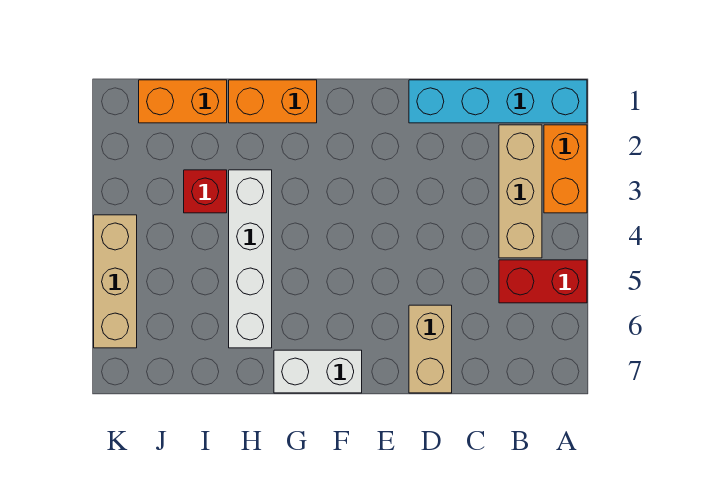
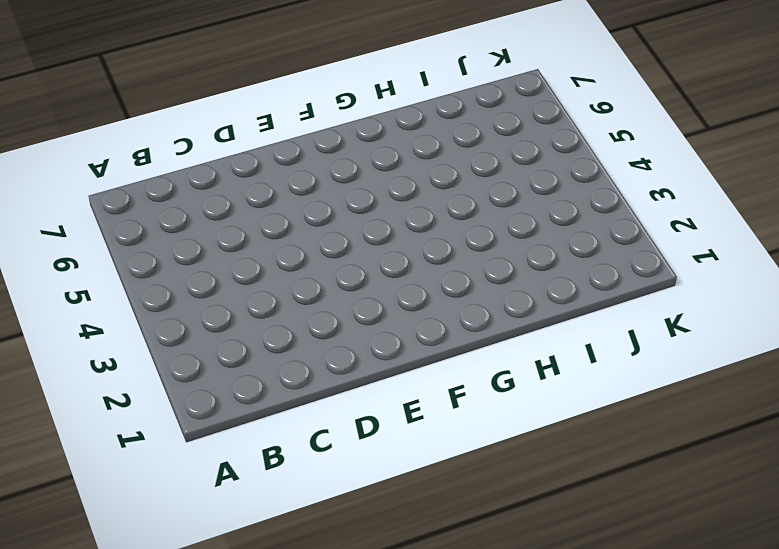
none -> cyan brick A1:D1 level 1
none -> orange brick A2:A3 level 1

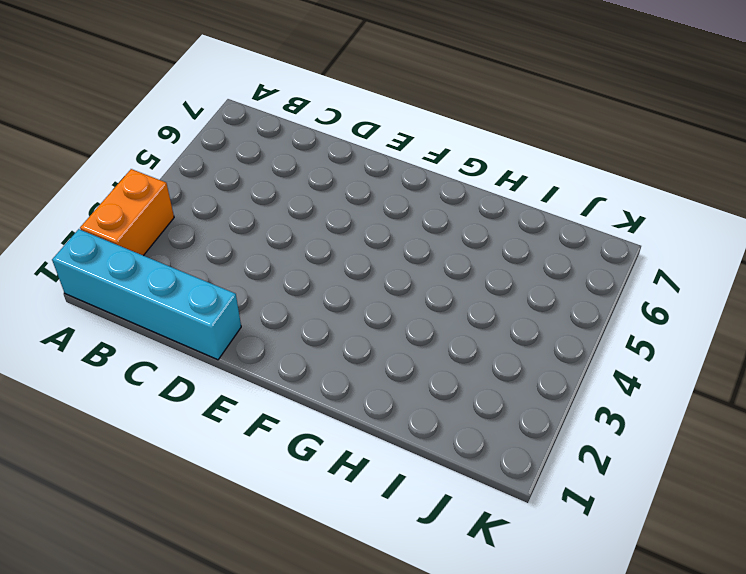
none -> red brick A5:B5 level 1
none -> tan brick B2:B4 level 1

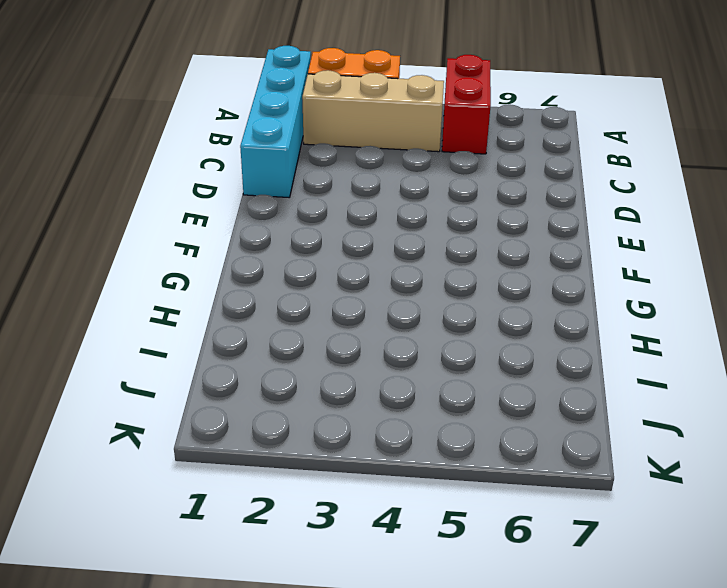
none -> tan brick D6:D7 level 1
none -> white brick F7:G7 level 1

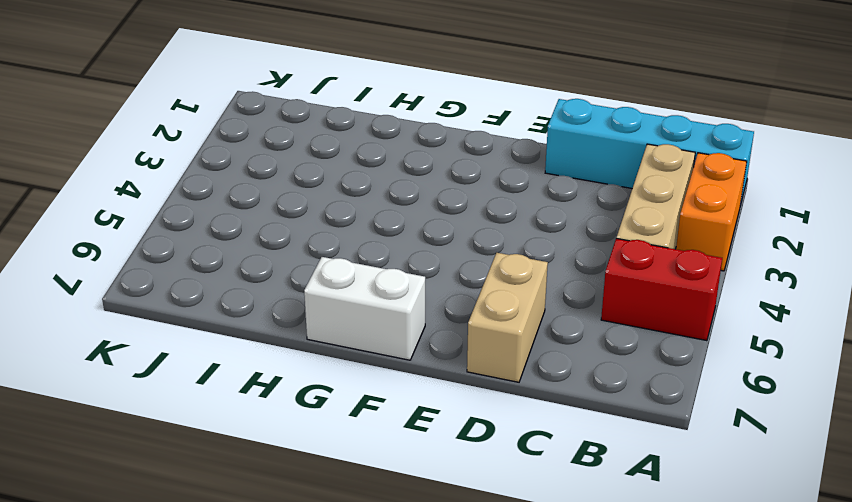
none -> orange brick G1:H1 level 1
none -> white brick H3:H6 level 1

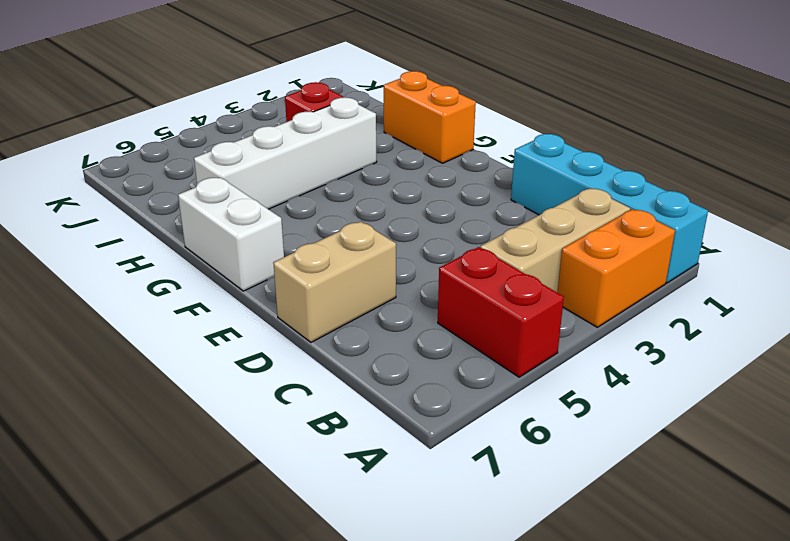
none -> orange brick I1:J1 level 1
none -> tan brick K4:K6 level 1

